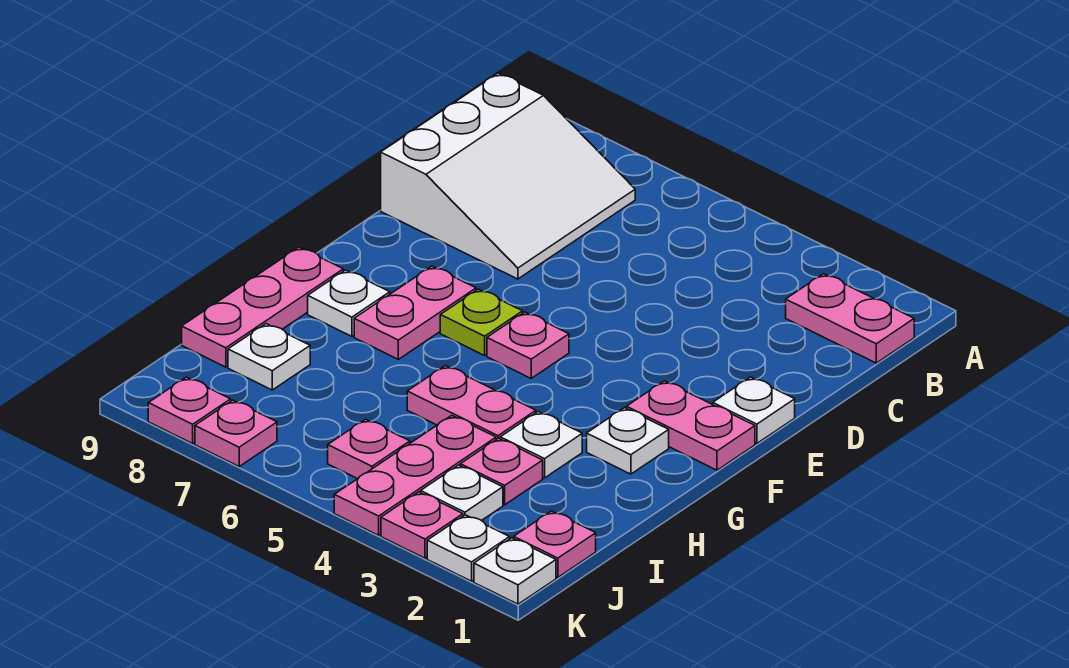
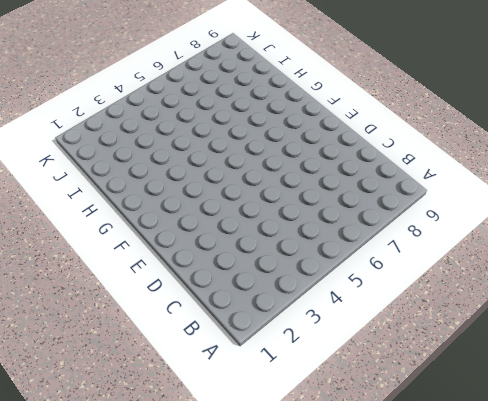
none -> pink plate B1:B2 level 1
none -> white slope B7:D9 level 1 top 9
none -> white plate E1 level 1

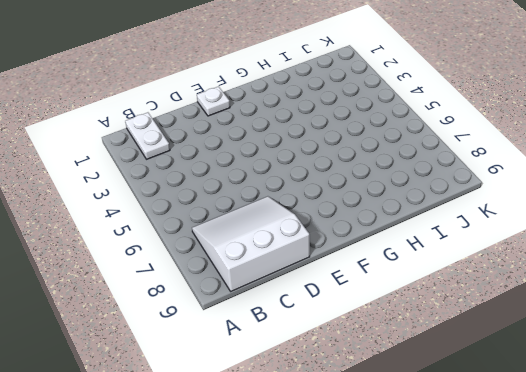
white plate B1:B2 level 1 -> pink plate B1:B2 level 1
none -> pink plate F1:F2 level 1
none -> pink plate F5 level 1
none -> lime plate F6 level 1

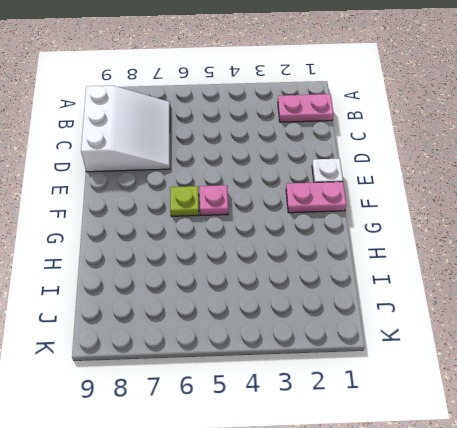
none -> pink plate F7:G7 level 1
none -> white plate G2 level 1
none -> white plate G8 level 1

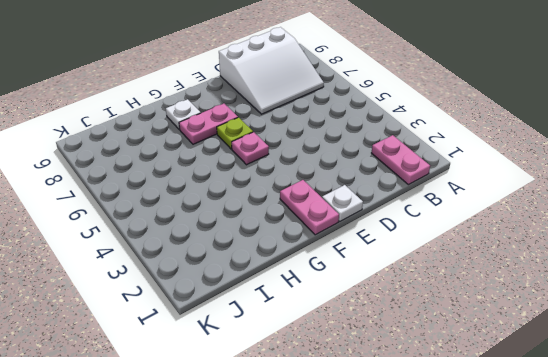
none -> white plate G2 level 1
none -> pink plate G9:I9 level 1
none -> white plate H3 level 1

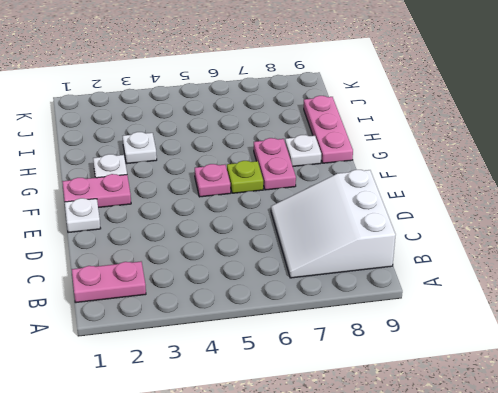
none -> pink plate H4:H5 level 1
none -> pink plate I3 level 1
none -> pink plate I4:K4 level 1

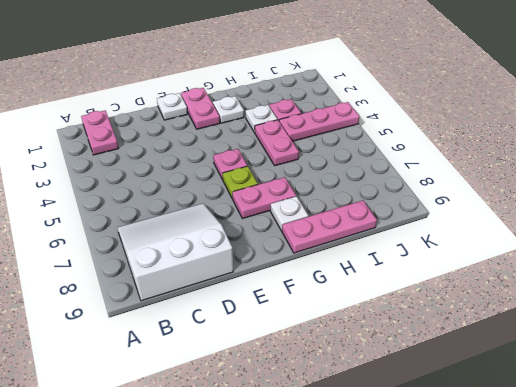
none -> white plate I8 level 1
none -> pink plate J1 level 1
none -> white plate J3 level 1

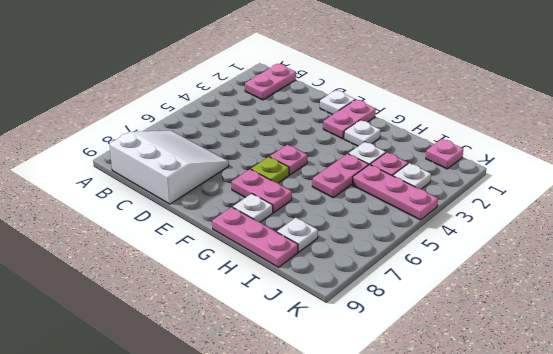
none -> pink plate J5 level 1
none -> white plate K1 level 1
none -> white plate K2 level 1

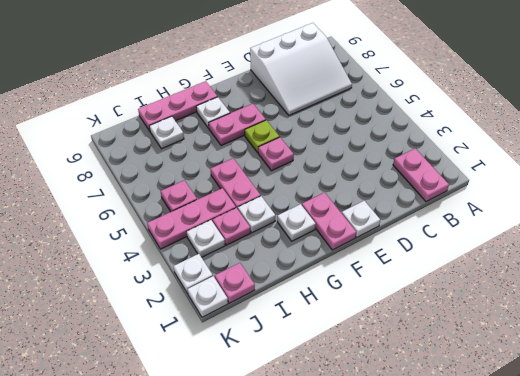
none -> pink plate K3 level 1
none -> pink plate K7 level 1
none -> pink plate K8 level 1

